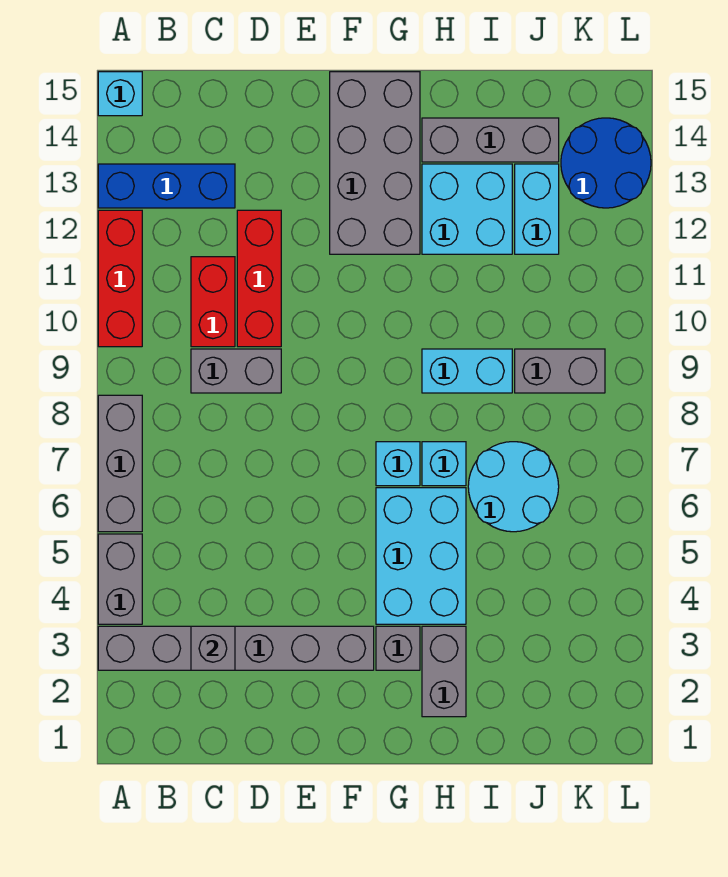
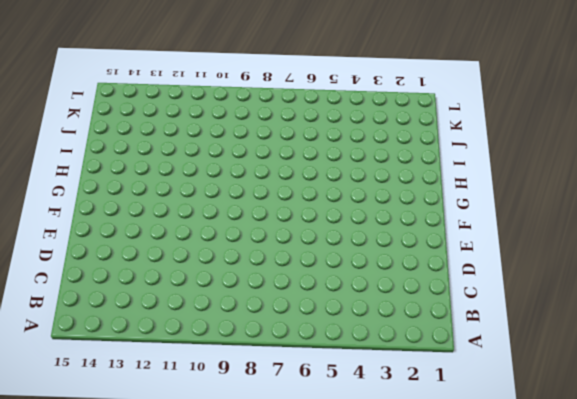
none -> grey brick A3:F3 level 1
none -> grey brick A4:A5 level 1
none -> grey brick A6:A8 level 1

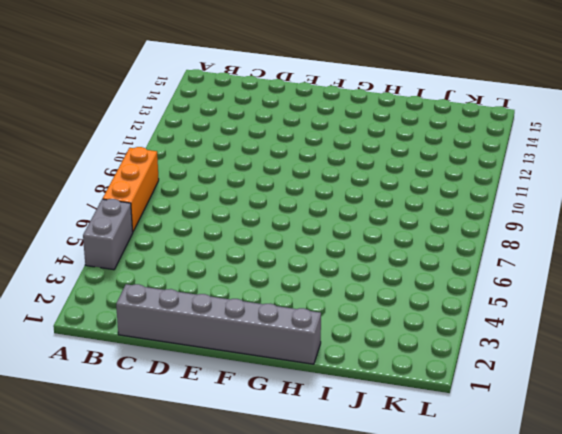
orange brick A6:A8 level 1 -> grey brick A6:A8 level 1
grey brick C1:H1 level 1 -> grey brick A3:F3 level 1
none -> red brick A10:A12 level 1
none -> blue brick A13:C13 level 1
none -> cyan brick A15 level 1

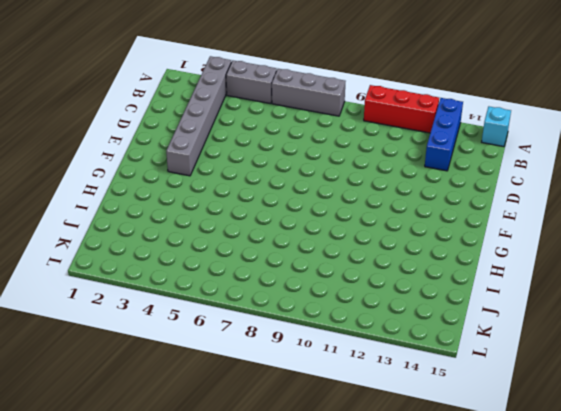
none -> grey brick C9:D9 level 1
none -> red brick C10:C11 level 1
none -> red brick D10:D12 level 1

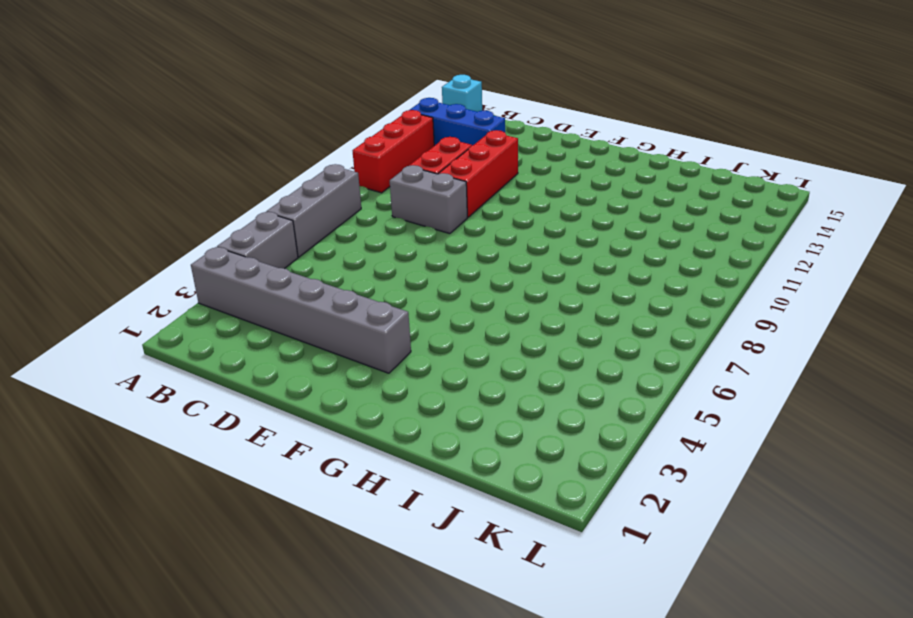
none -> grey brick F12:G15 level 1
none -> grey brick G3 level 1
none -> cyan brick G4:H6 level 1

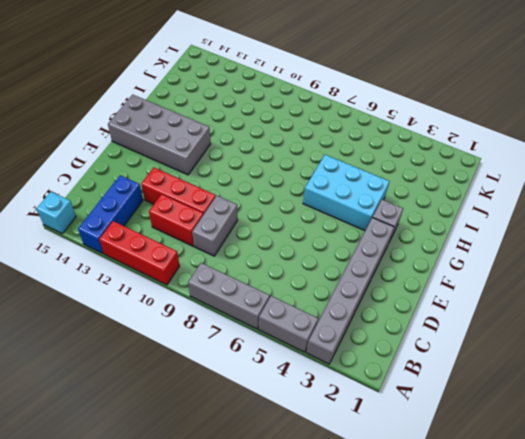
none -> cyan brick G7 level 1
none -> grey brick H2:H3 level 1
none -> cyan brick H7 level 1

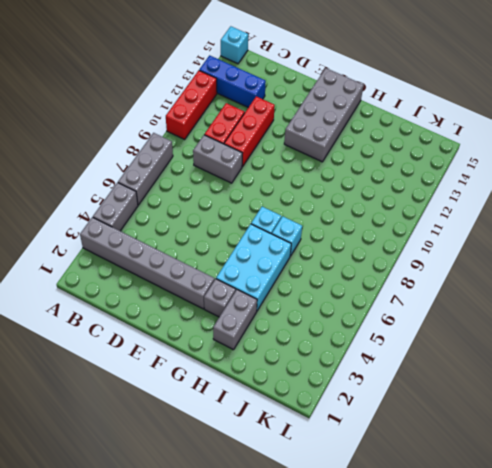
none -> cyan brick H9:I9 level 1
none -> cyan brick H12:I13 level 1
none -> grey brick H14:J14 level 1

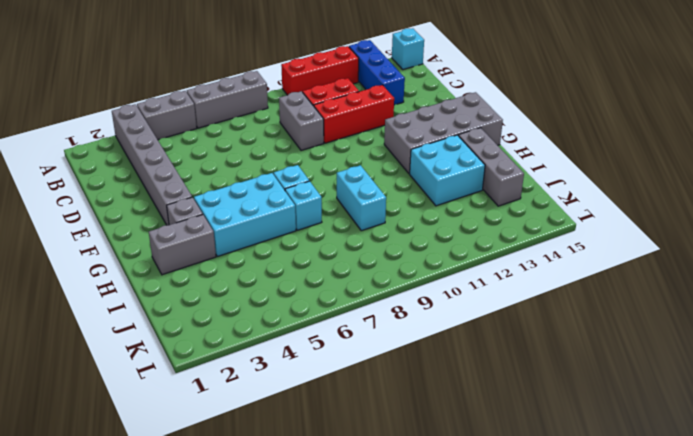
none -> cyan round brick I6:J7 level 1
none -> grey brick J9:K9 level 1
none -> cyan brick J12:J13 level 1

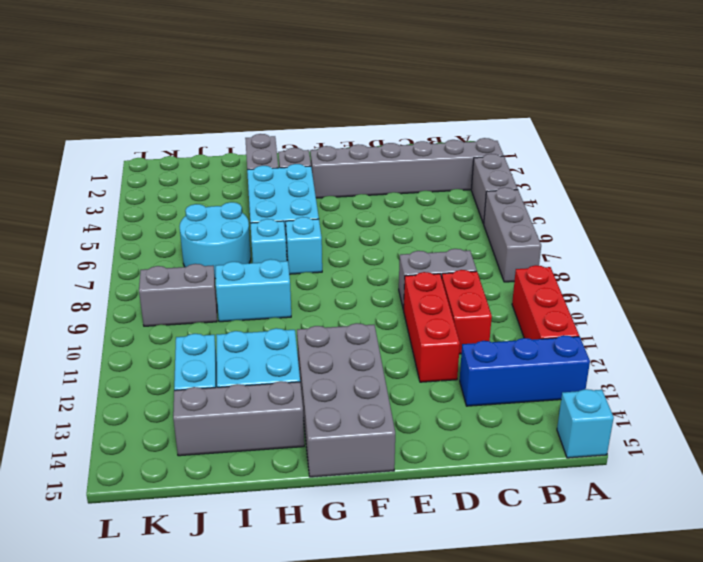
none -> blue round brick K13:L14 level 1
none -> grey brick C3 level 2

